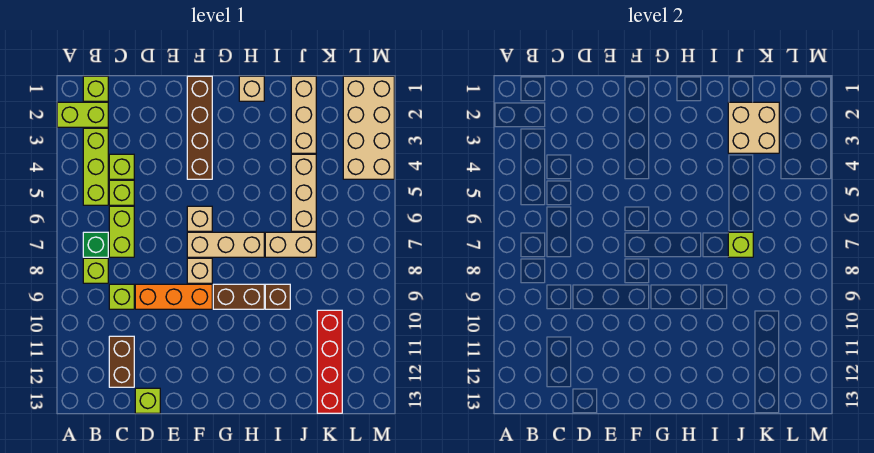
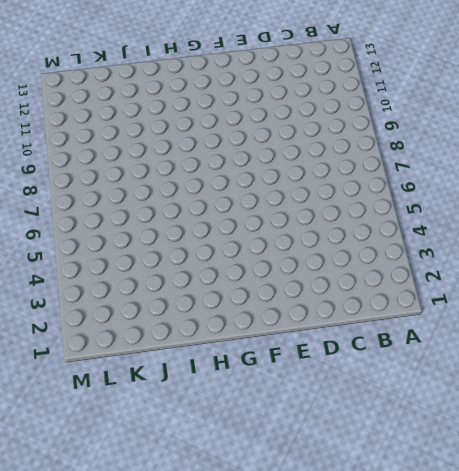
none -> lime brick A2:B2 level 1
none -> lime brick B1 level 1
none -> lime brick B3:B5 level 1

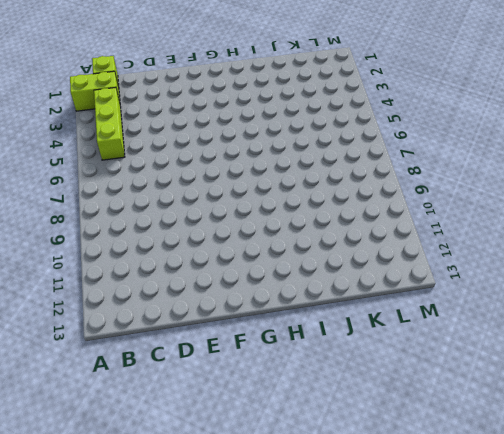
none -> green brick B7 level 1
none -> lime brick B8 level 1
none -> lime brick C4 level 1

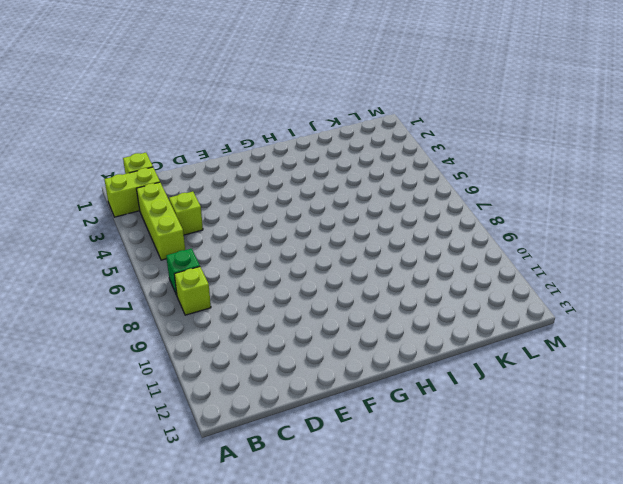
none -> lime brick C5 level 1
none -> lime brick C6:C7 level 1
none -> lime brick C9 level 1

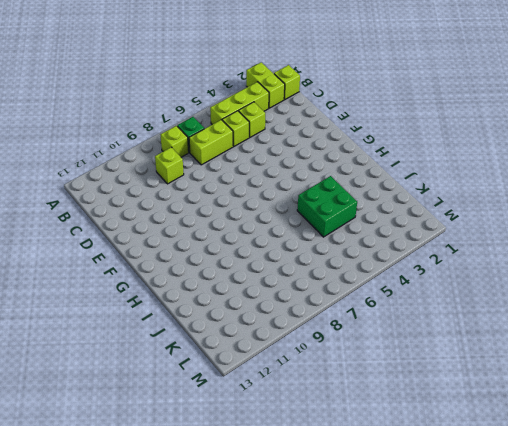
green brick I4:J5 level 1 -> tan brick J4:J6 level 1
none -> brown brick C11:C12 level 1
none -> orange brick D9:F9 level 1
none -> lime brick D13 level 1

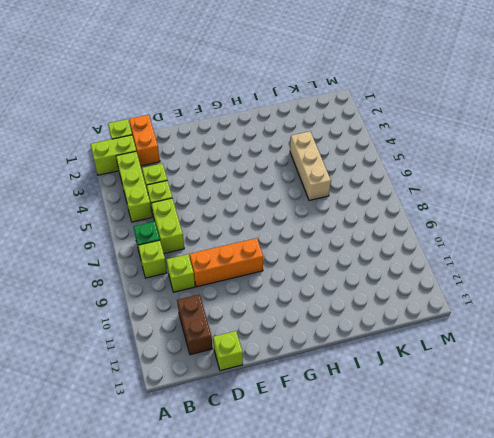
orange brick C1:C2 level 1 -> none
none -> brown brick F1:F4 level 1
none -> tan brick F6 level 1
none -> tan brick F7:H7 level 1

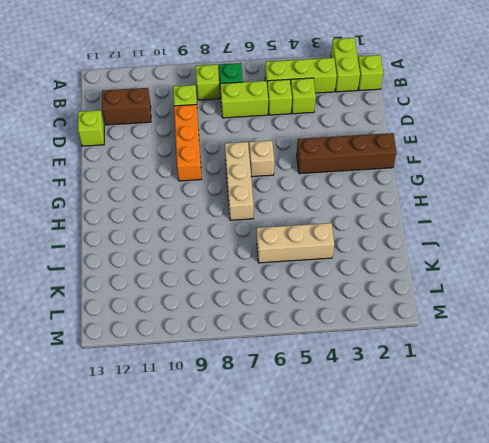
none -> tan brick F8 level 1
none -> brown brick G9:H9 level 1
none -> tan brick H1 level 1

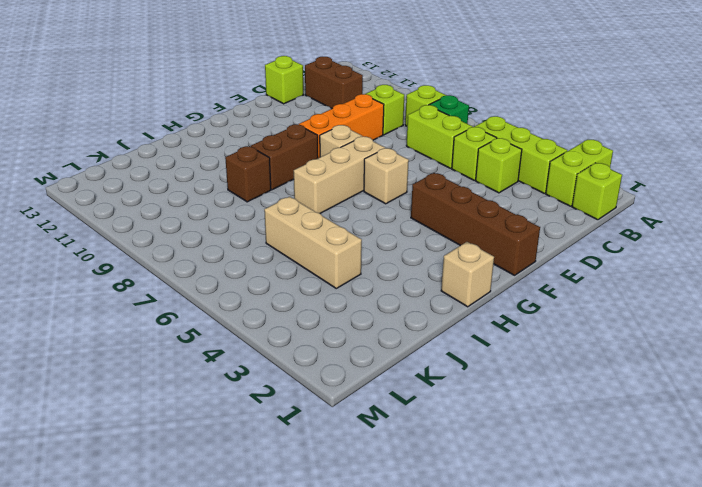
none -> tan brick I7:J7 level 1
none -> tan brick J1:J3 level 1
none -> red brick K10:K13 level 1

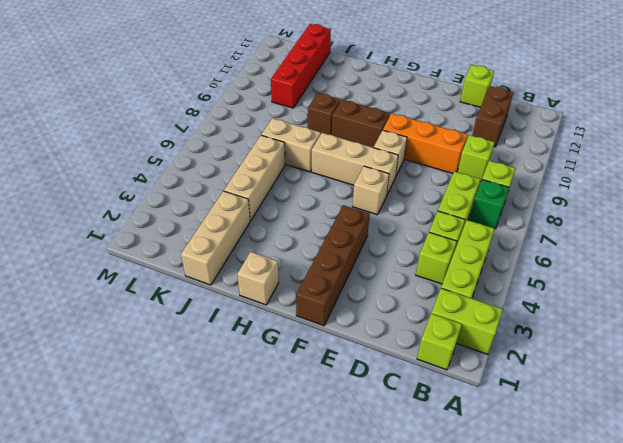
none -> tan brick L1:M4 level 1
none -> tan brick J2:K3 level 2
none -> lime brick J7 level 2

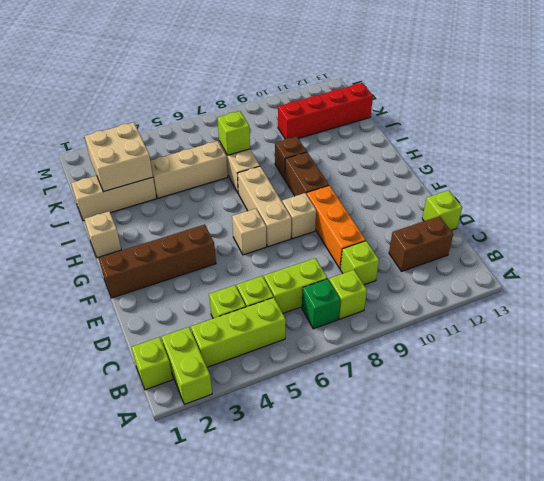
none -> tan brick L1:M4 level 1

